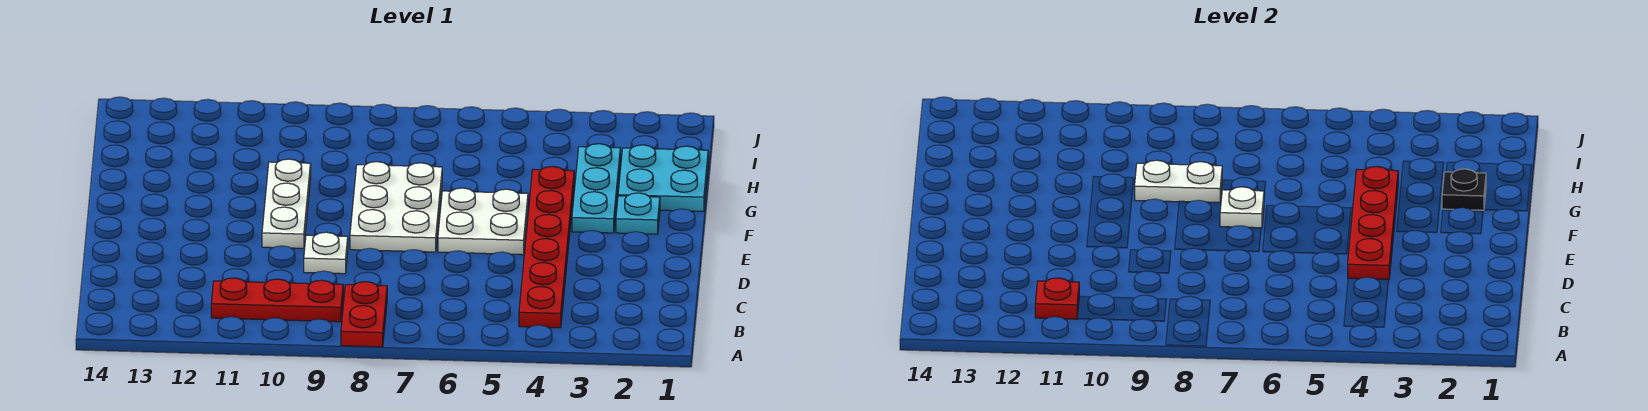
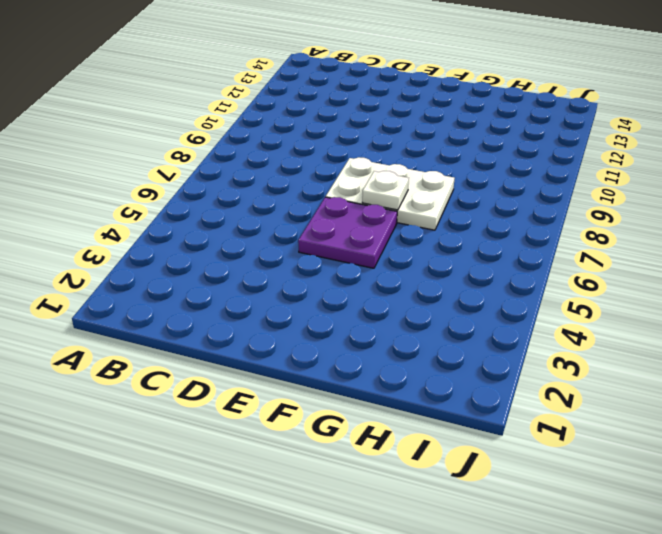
purple plate E5:F6 level 1 -> white plate E5:F6 level 1
none -> red plate A8:B8 level 1
none -> red plate B4:G4 level 1
none -> red plate B9:B11 level 1

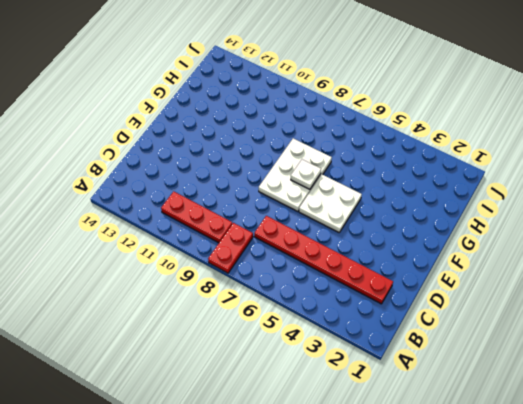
red plate C2:C7 level 1 -> red plate B4:G4 level 1
none -> white plate D9 level 1
none -> white plate E10:G10 level 1
none -> cyan plate F2 level 1

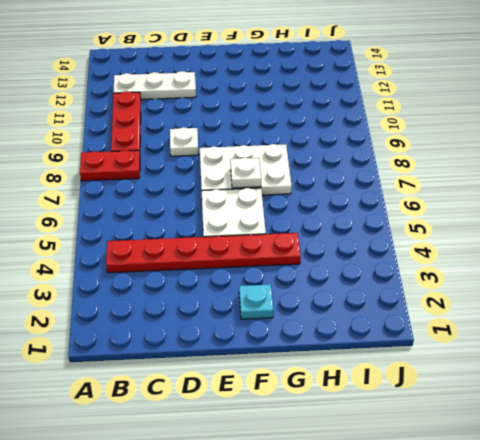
white plate B12:D12 level 1 -> white plate E10:G10 level 1
none -> cyan plate F3:H3 level 1
none -> cyan plate G1:H2 level 1
none -> red plate B11 level 2

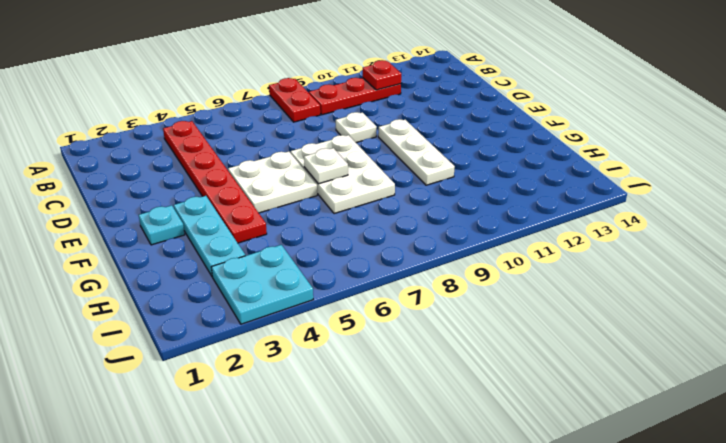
cyan plate I3:J4 level 1 -> cyan plate G1:H2 level 1
none -> red plate D4:G4 level 2
none -> black plate G2 level 2
none -> white plate G8:G9 level 2

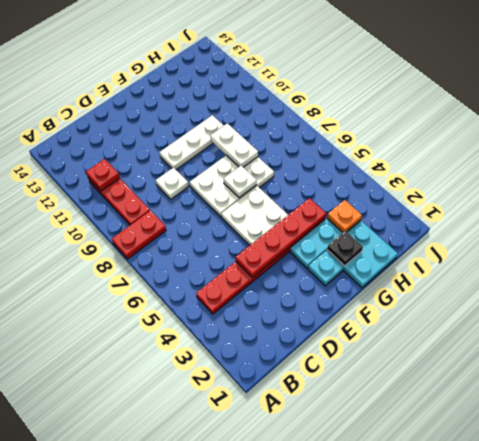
orange plate H3 level 2 -> none

